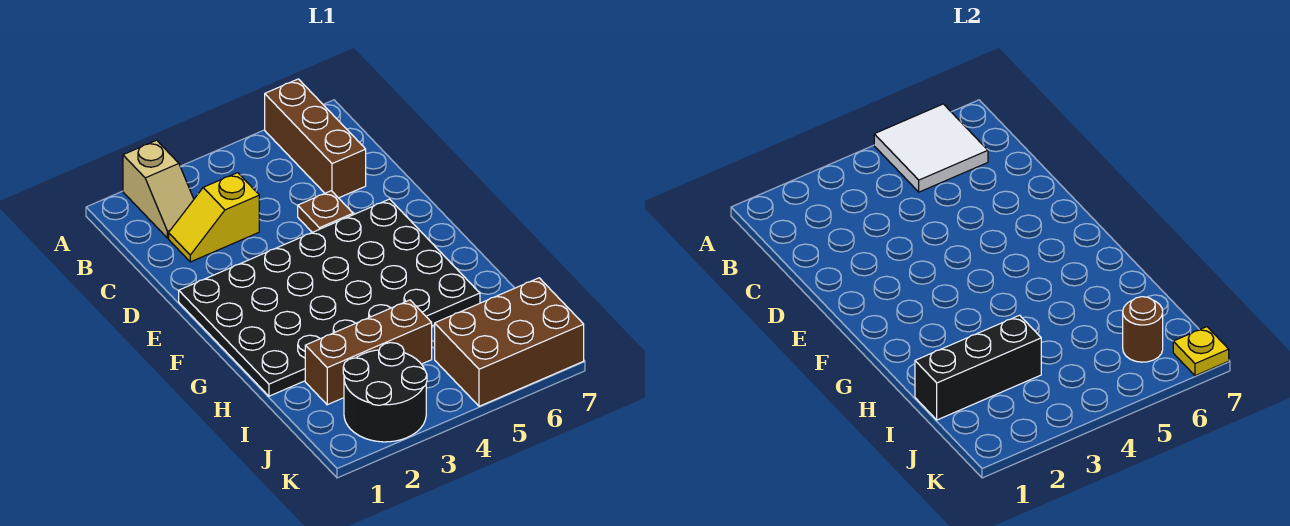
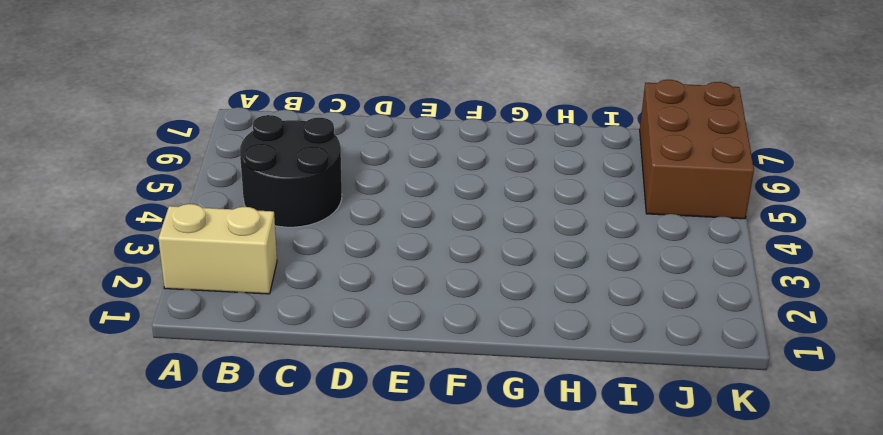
tan brick A2:B2 level 1 -> tan slope A2:B2 level 1 top A
black round brick B4:C5 level 1 -> black round brick J2:K3 level 1
none -> brown brick A6:C6 level 1
none -> yellow slope C2:C3 level 1 top 3
none -> brown plate D5 level 1

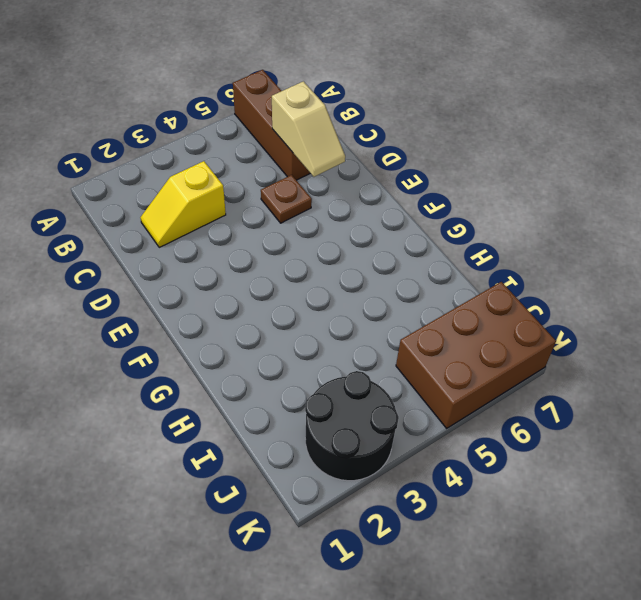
tan slope C6:D6 level 2 top C -> tan slope A2:B2 level 1 top A
none -> black plate E1:H6 level 1
none -> brown brick I2:I4 level 1
none -> white tile A5:B6 level 2

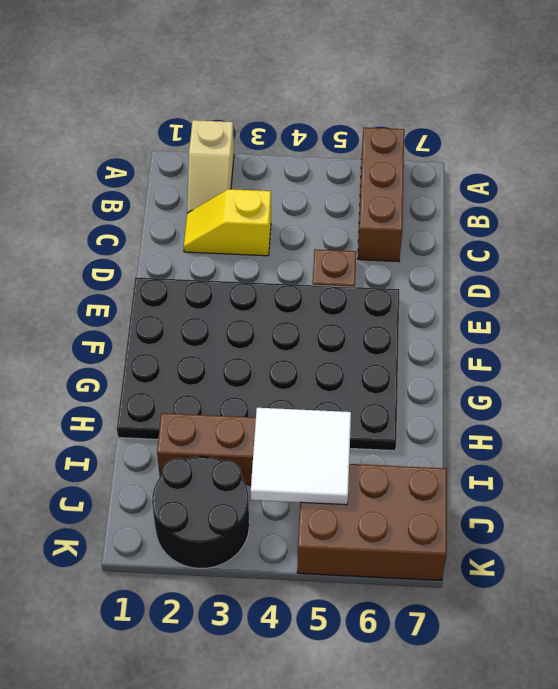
white tile I4:J5 level 2 -> white tile A5:B6 level 2
none -> black brick I1:I3 level 2
none -> brown round brick J6 level 2
none -> yellow plate K7 level 2

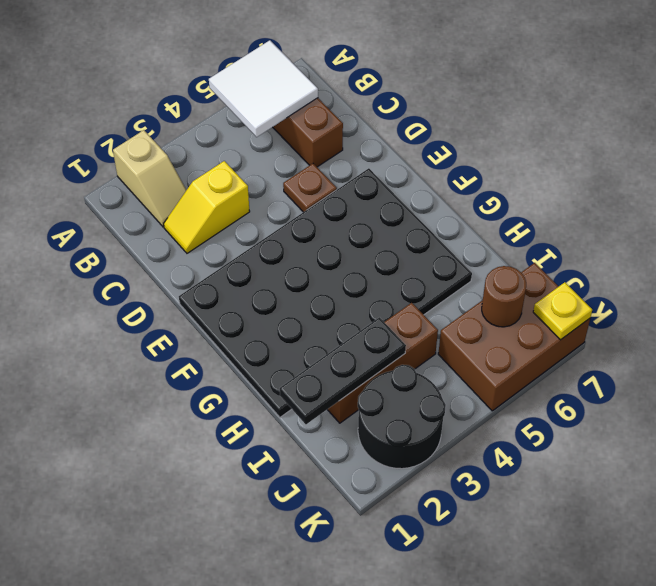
black plate I1:I3 level 2 -> black brick I1:I3 level 2

